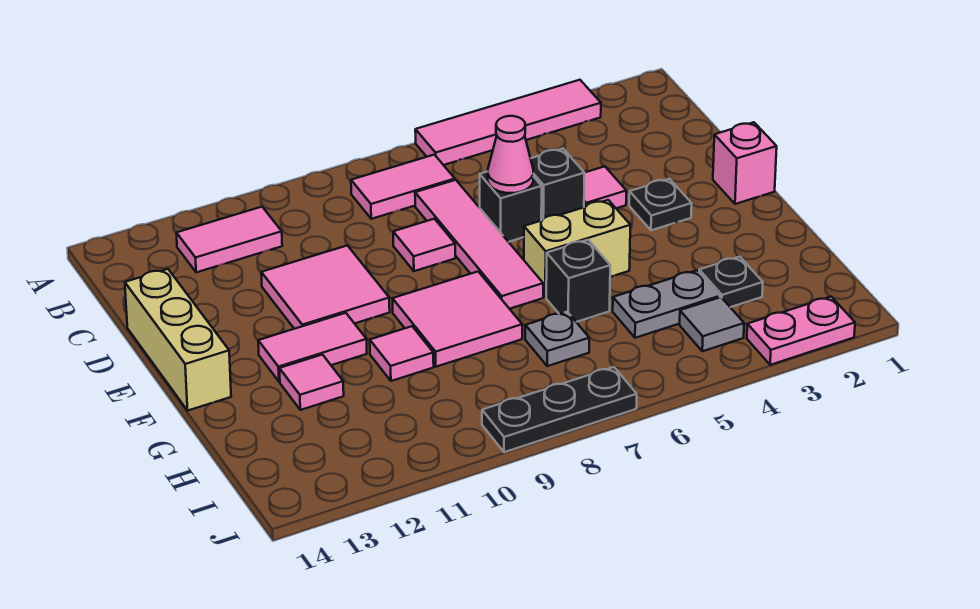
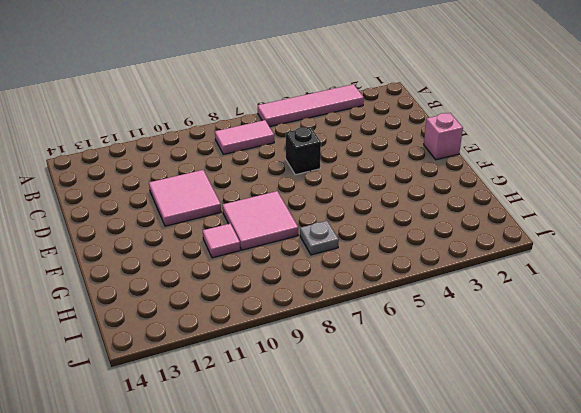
none -> pink tile B11:B12 level 1
none -> pink tile C7:F7 level 1
none -> pink tile D4 level 1

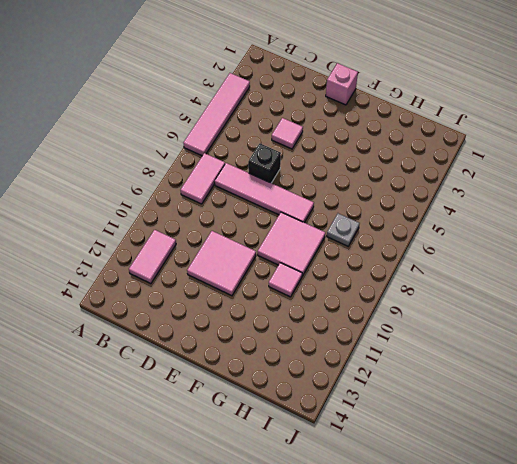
none -> black brick D5 level 1
none -> pink tile D8 level 1
none -> tan brick D14:F14 level 1

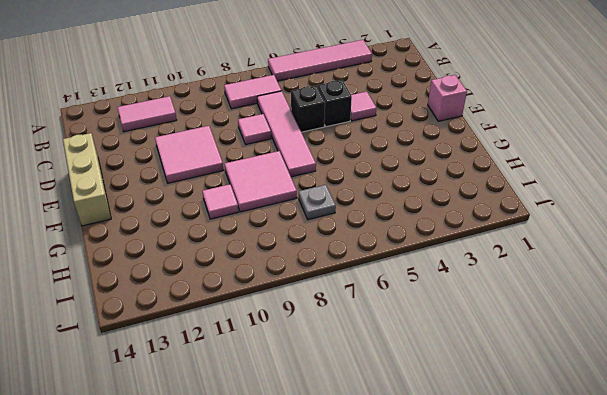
none -> black plate E3 level 1
none -> tan brick F5:F6 level 1
none -> pink tile F11:F12 level 1

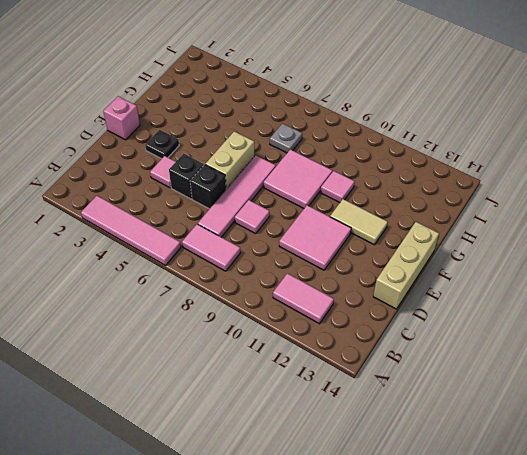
tan brick E6:F6 level 1 -> tan brick F5:F6 level 1
tan tile F11:F12 level 1 -> pink tile F11:F12 level 1
none -> black brick G6 level 1
none -> pink tile G12 level 1
none -> black plate H3 level 1

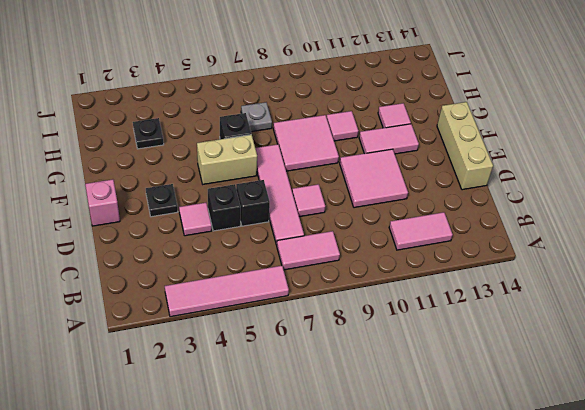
none -> grey plate H4:H5 level 1
none -> grey tile I4 level 1
none -> pink plate J2:J3 level 1

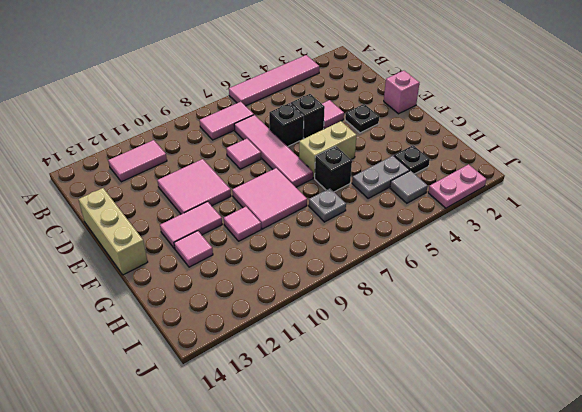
none -> black plate J7:J9 level 1
none -> pink cone D6 level 2

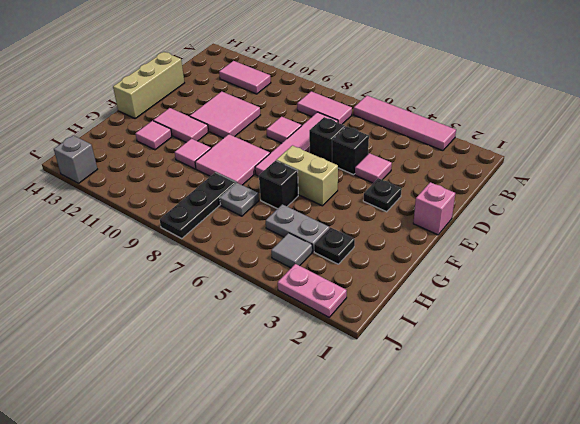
black plate H8:J8 level 1 -> black plate J7:J9 level 1
grey brick J13 level 1 -> none
none -> pink cone D6 level 2

